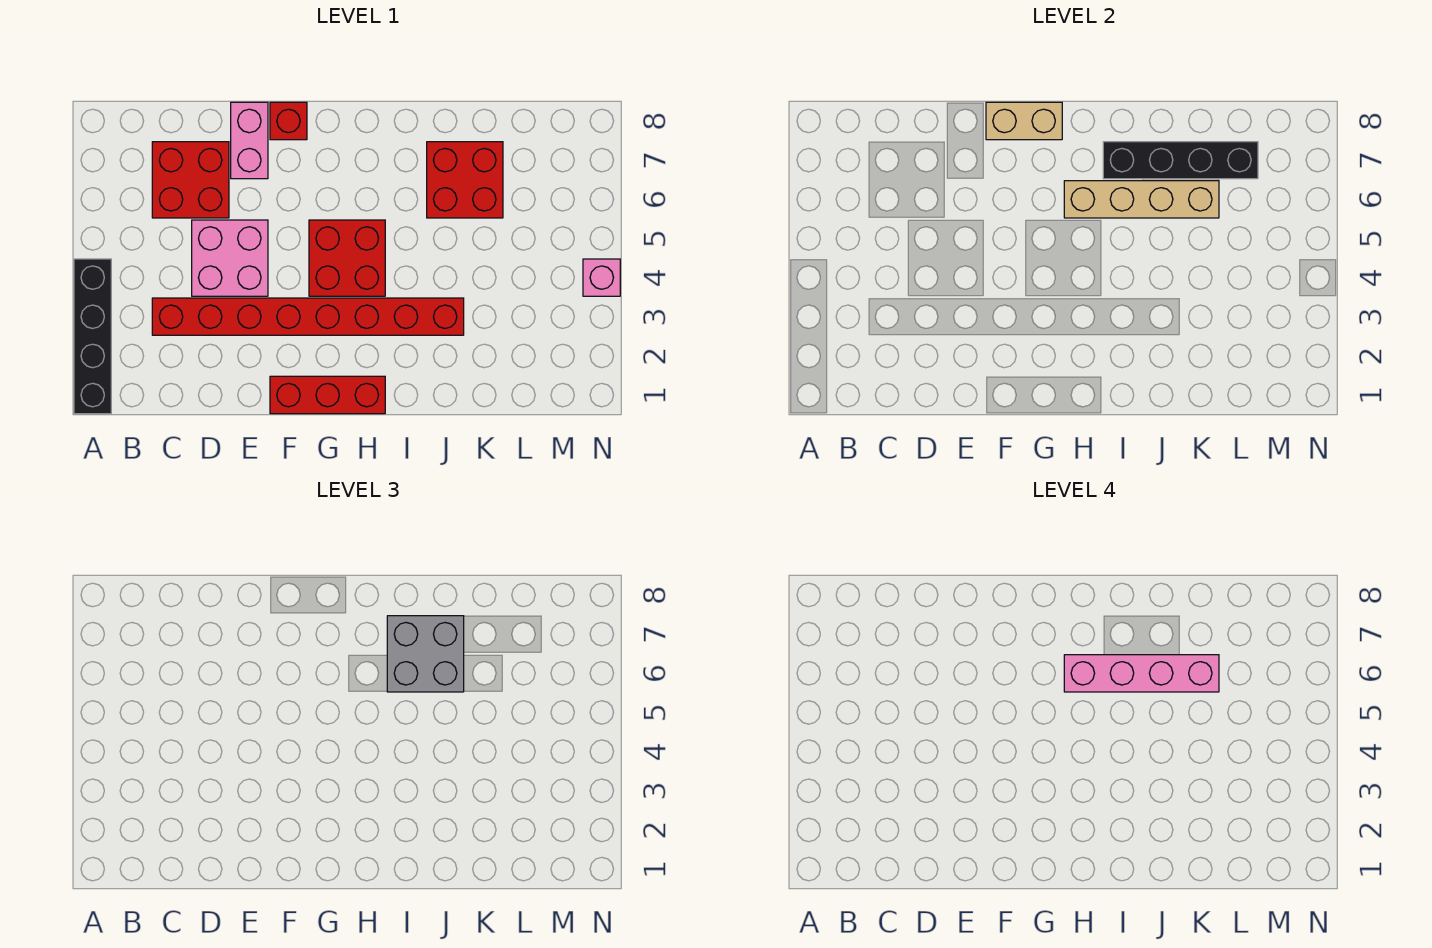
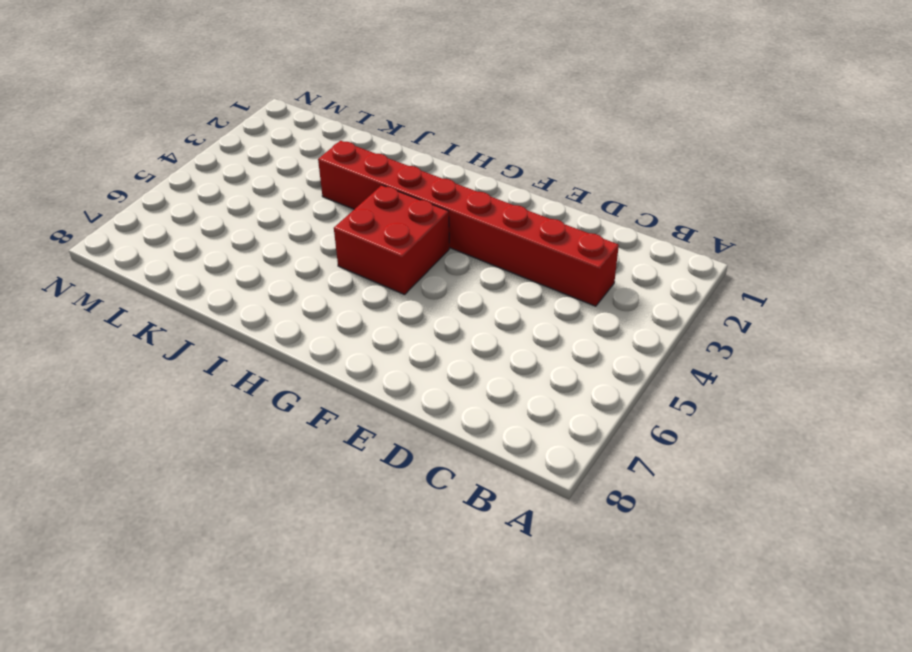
none -> black brick A1:A4 level 1
none -> red brick C6:D7 level 1
none -> pink brick D4:E5 level 1

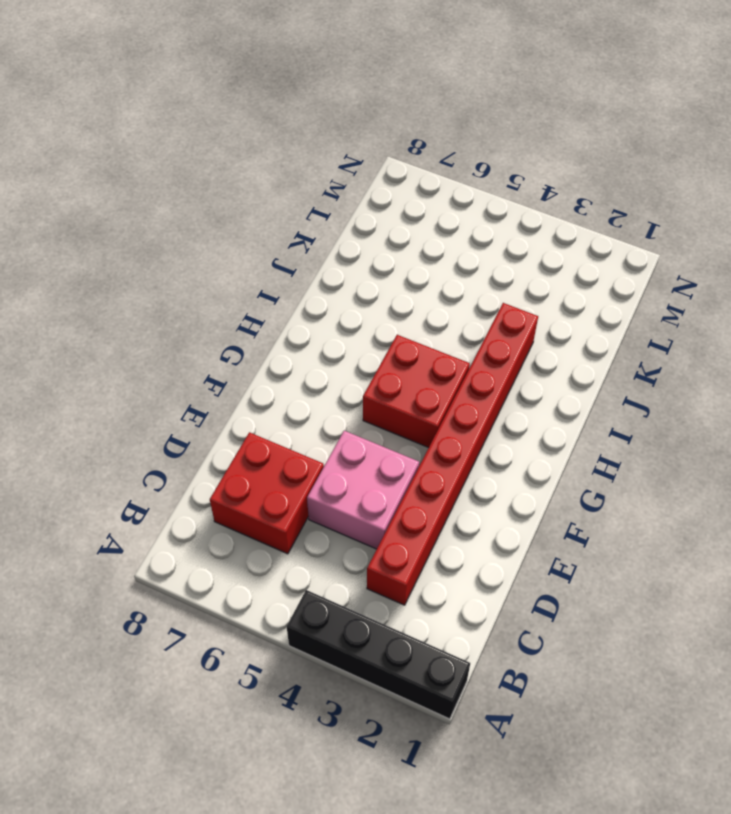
none -> pink brick E7:E8 level 1
none -> red brick F1:H1 level 1
none -> red brick F8 level 1

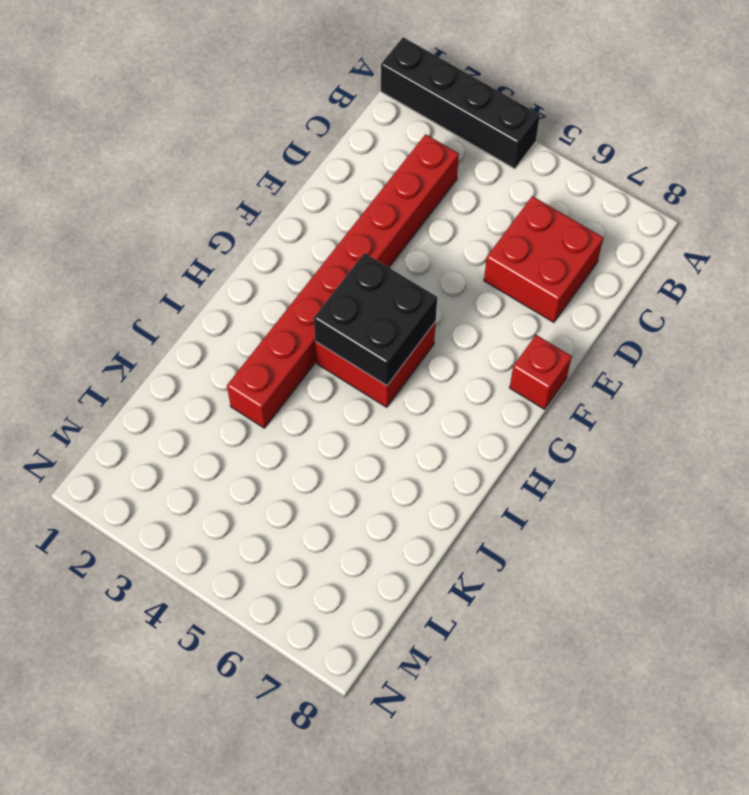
black brick G4:H5 level 2 -> none
none -> pink brick D4:E5 level 1
none -> pink brick E7:E8 level 1
none -> red brick F1:H1 level 1

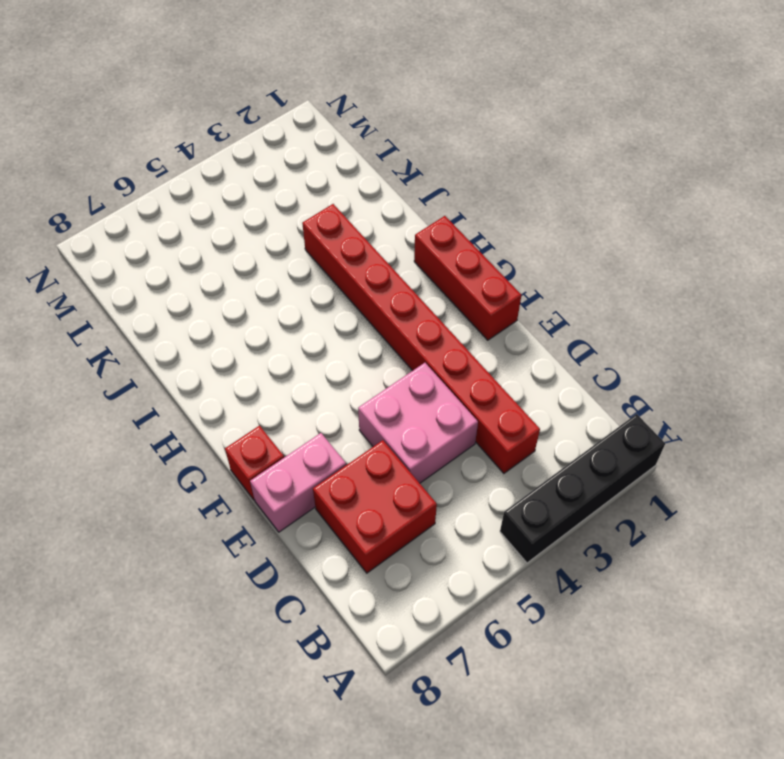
none -> red brick G4:H5 level 1
none -> red brick J6:K7 level 1
none -> pink brick N4 level 1

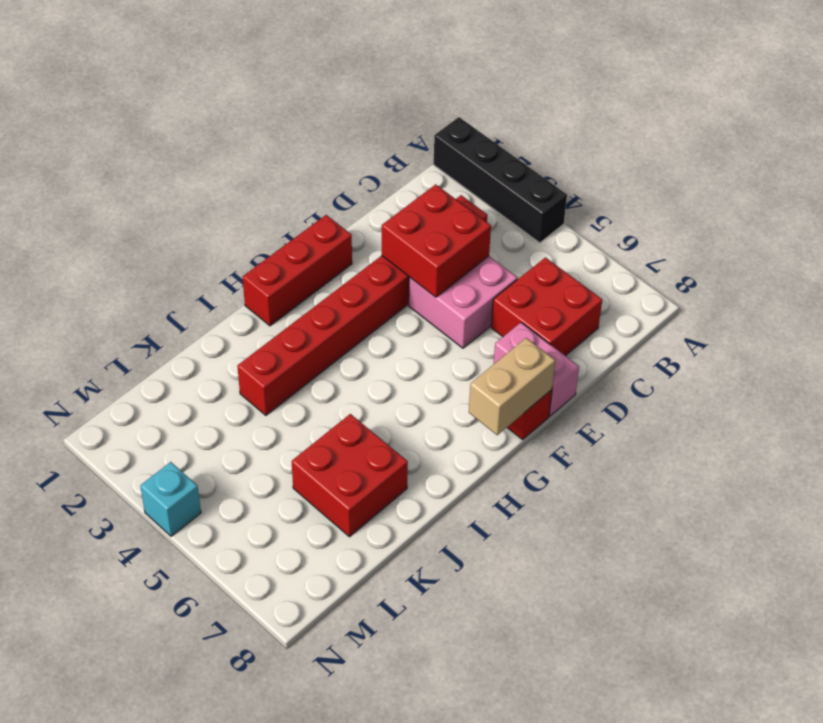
red brick D3:E4 level 2 -> red brick G4:H5 level 1
cyan brick N4 level 1 -> pink brick N4 level 1
none -> tan brick H6:K6 level 2
none -> black brick I7:L7 level 2
none -> grey brick I6:J7 level 3

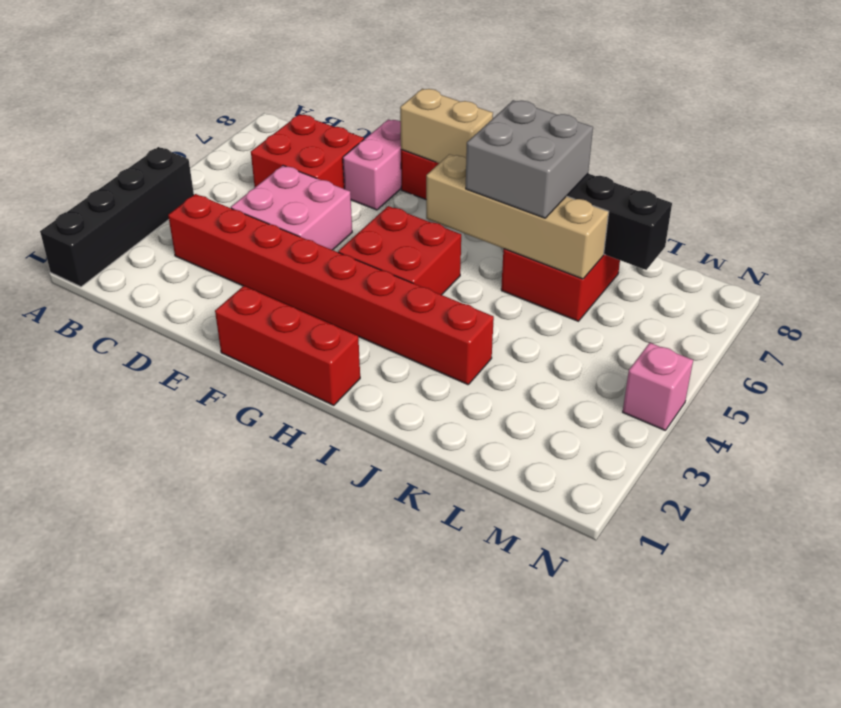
none -> pink brick H6:K6 level 4

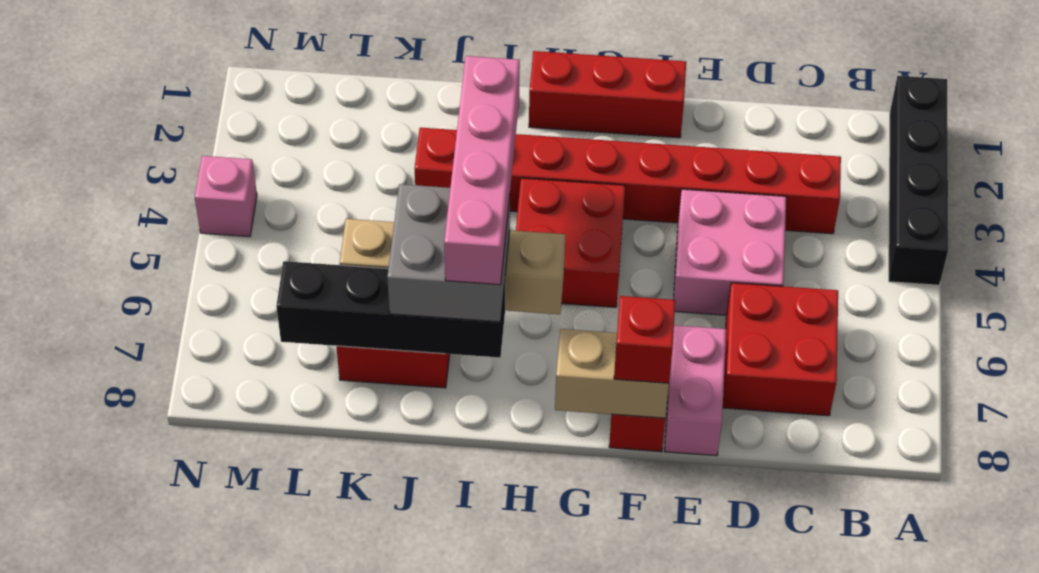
red brick F8 level 3 -> none
pink brick I4:I7 level 4 -> pink brick H6:K6 level 4

